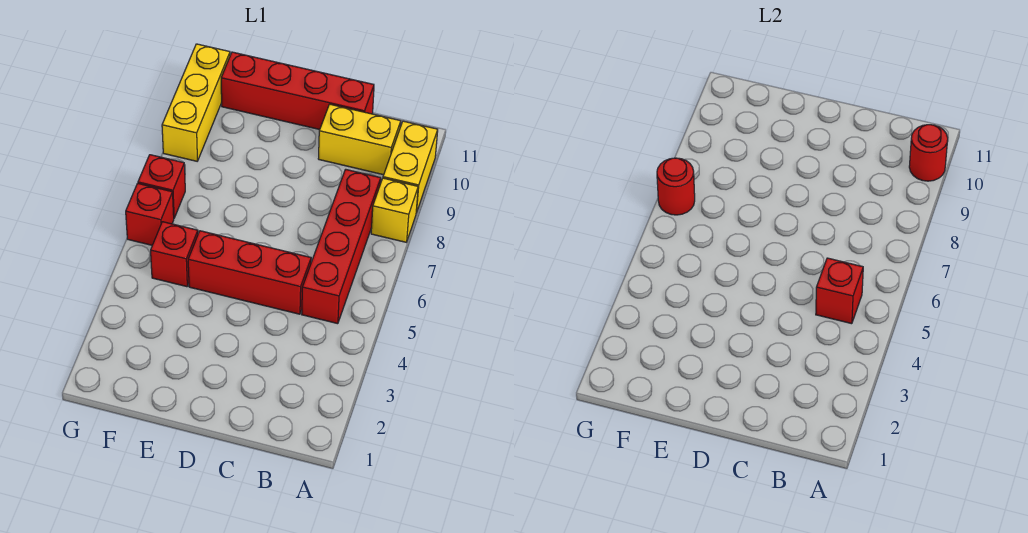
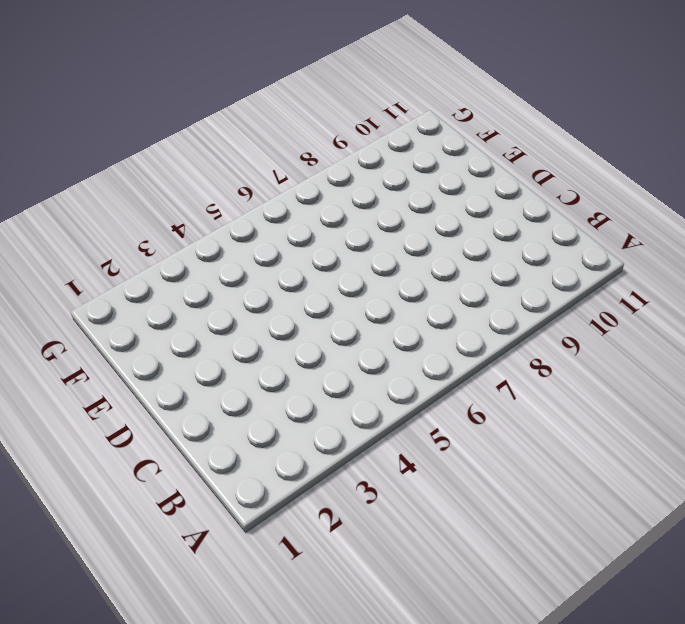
none -> yellow brick A8 level 1
none -> yellow brick A9:A10 level 1
none -> red brick B5:B8 level 1

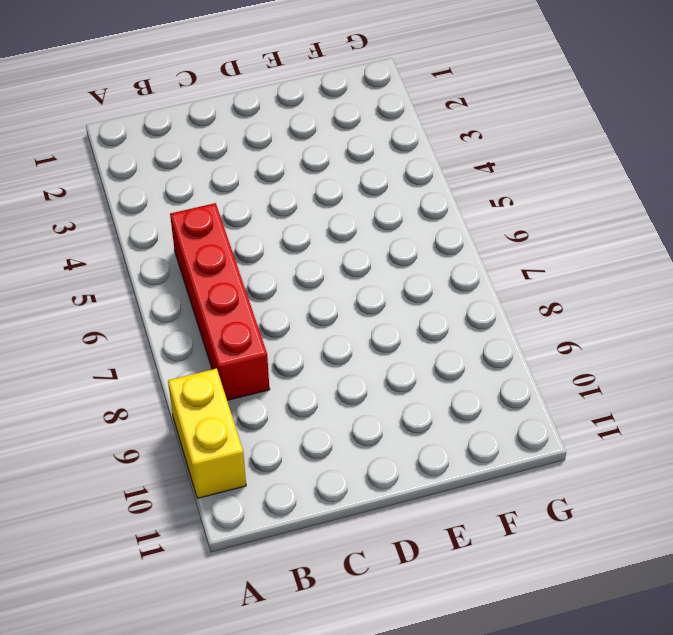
none -> yellow brick A8 level 1
none -> yellow brick B10:C10 level 1
none -> red brick C5:E5 level 1

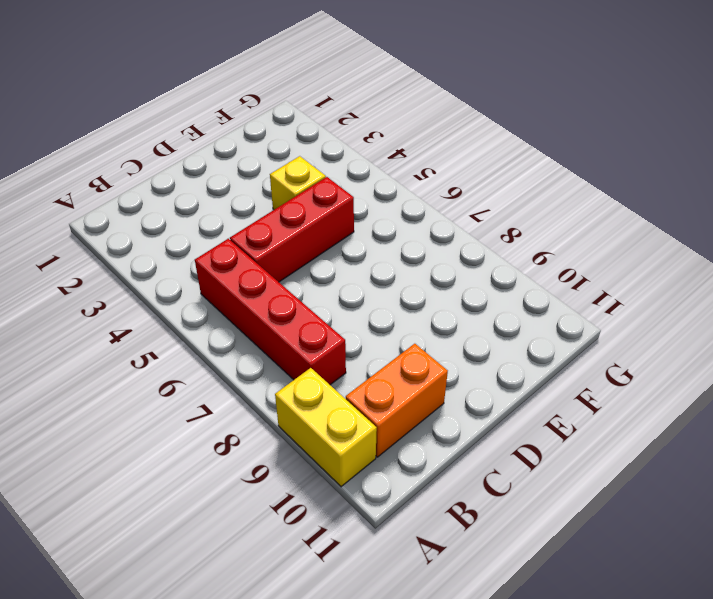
orange brick B10:C10 level 1 -> yellow brick B10:C10 level 1
yellow brick E4 level 1 -> yellow brick A8 level 1
none -> red brick C11:F11 level 1
none -> red brick F5 level 1
none -> red brick G6 level 1

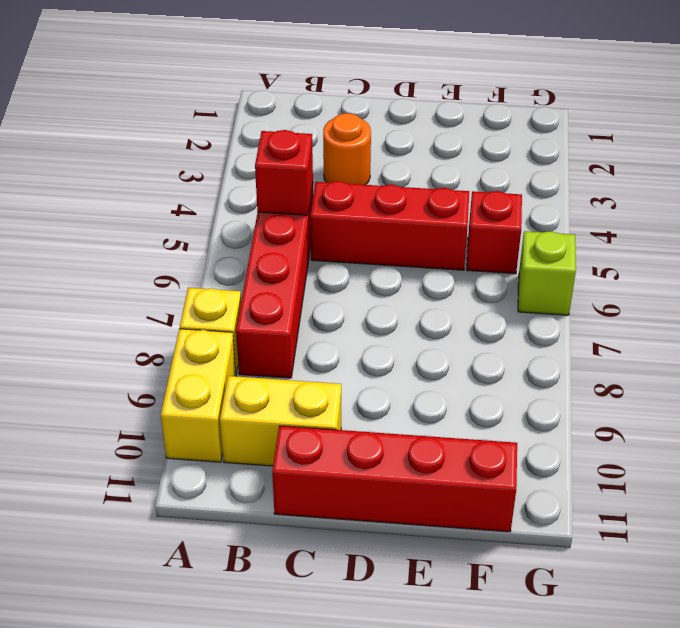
orange round brick C3 level 1 -> none
lime brick G6 level 1 -> red brick G6 level 1
none -> red brick G7 level 1
none -> yellow brick G9:G11 level 1
none -> red round brick A10 level 2

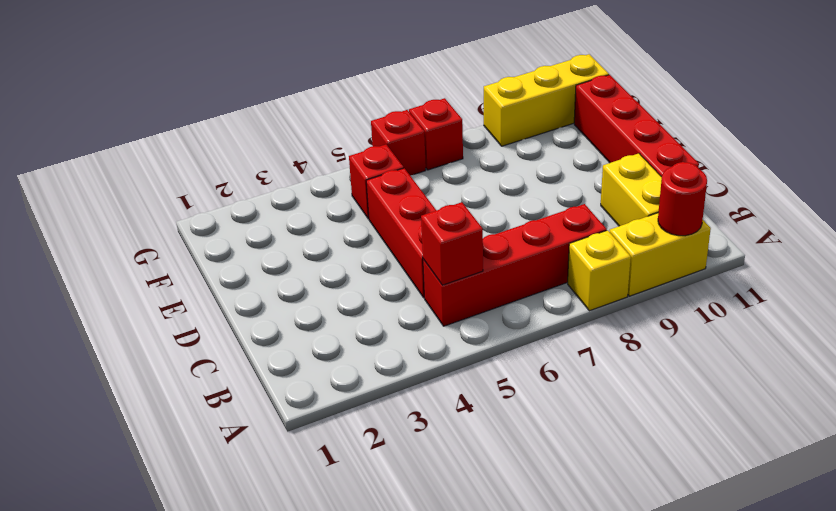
none -> red round brick G7 level 2

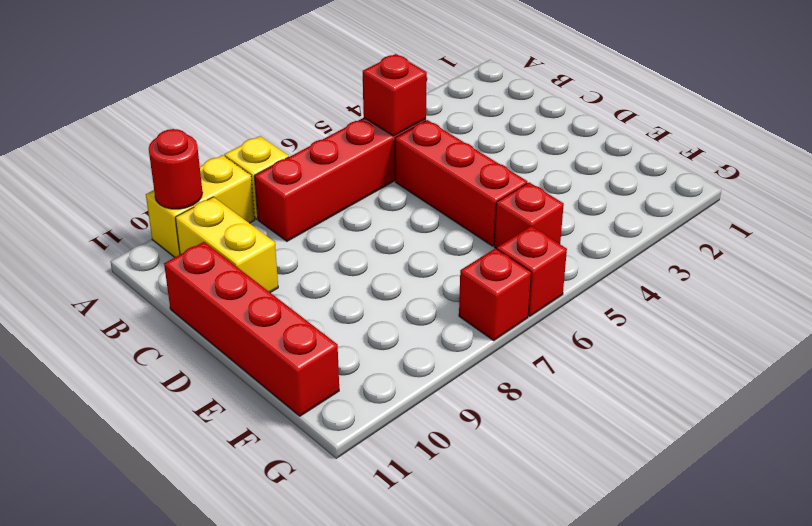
none -> yellow brick G9:G11 level 1
none -> red round brick G7 level 2

